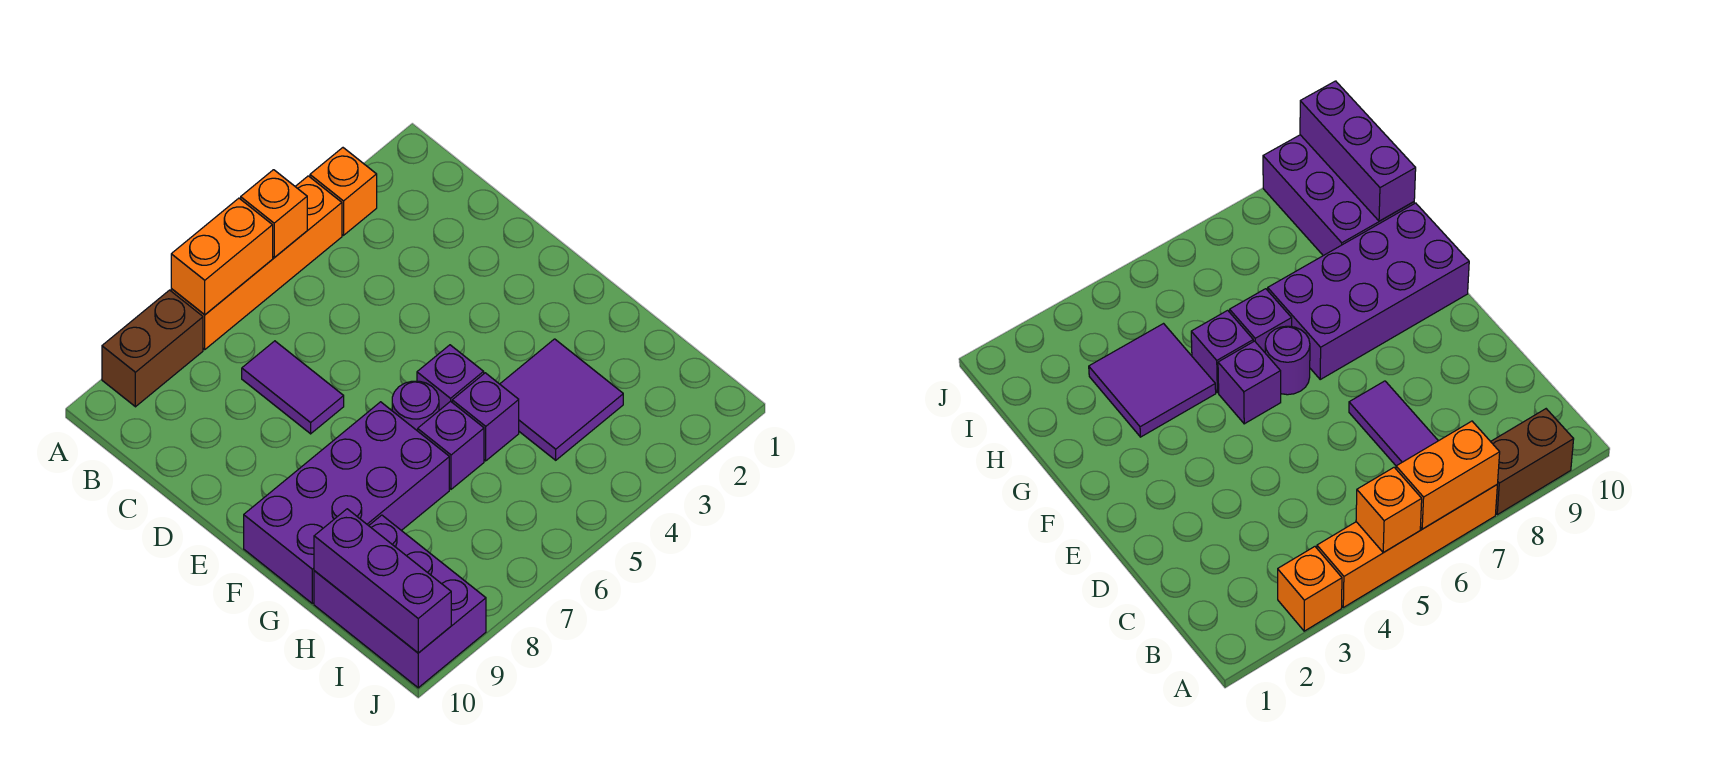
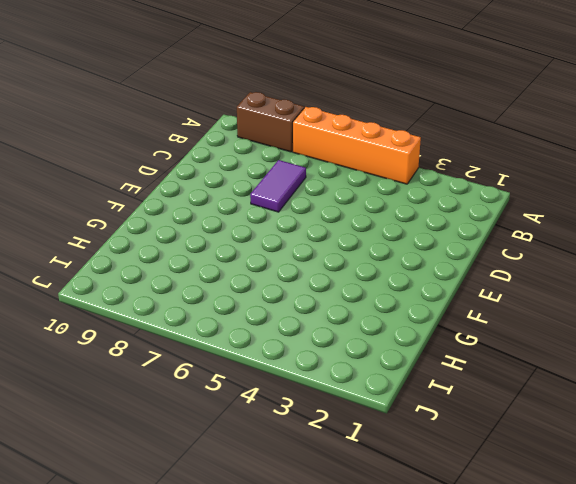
none -> orange brick A3 level 1
none -> purple brick F5 level 1
none -> purple round brick F6 level 1

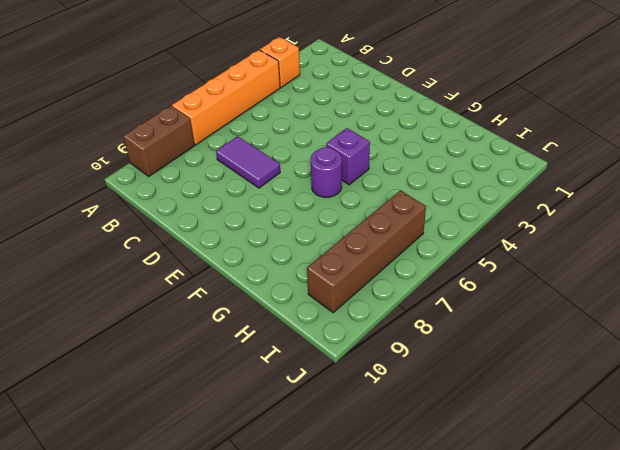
brown brick I6:I9 level 1 -> purple brick H9:J10 level 1
none -> purple brick F7:G10 level 1
none -> purple tile G3:H4 level 1
none -> purple brick G5 level 1

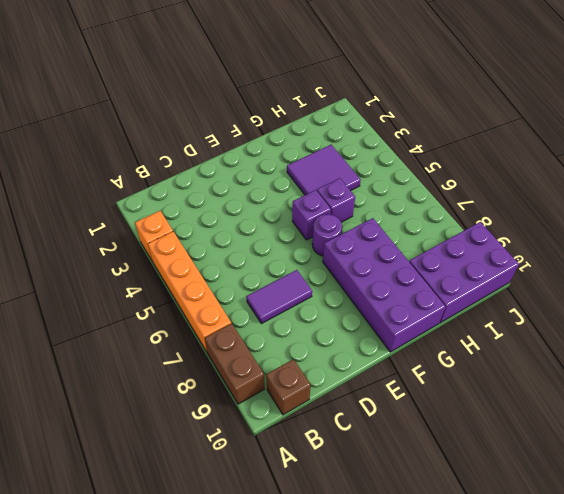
brown brick B10 level 1 -> none
none -> purple brick G6 level 1
none -> orange brick A5 level 2
none -> orange brick A6:A7 level 2

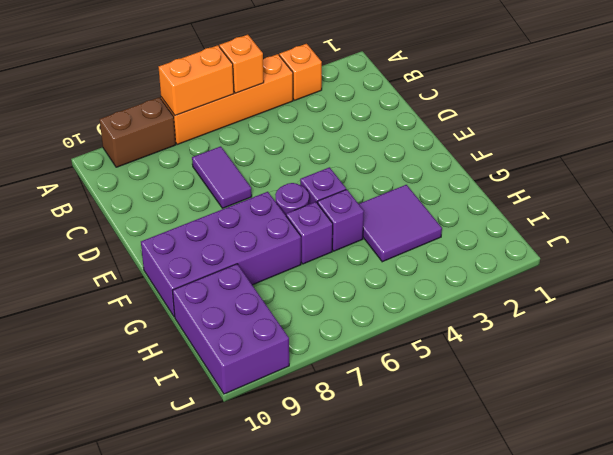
none -> purple brick H10:J10 level 2

